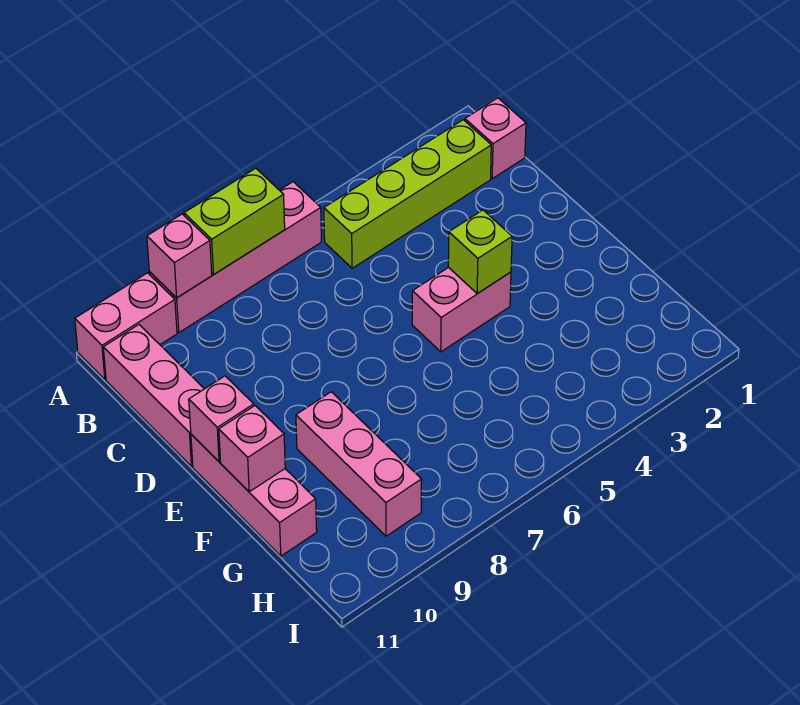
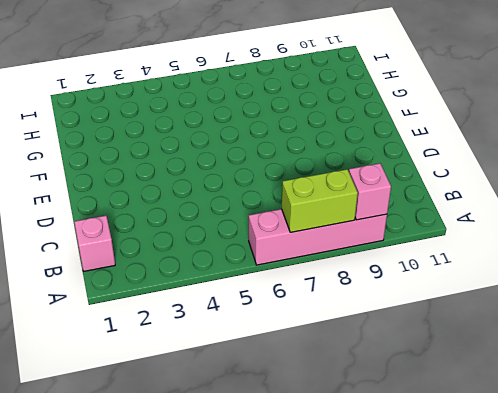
none -> pink brick A10:A11 level 1
none -> lime brick B2:B5 level 1
none -> pink brick B11:D11 level 1

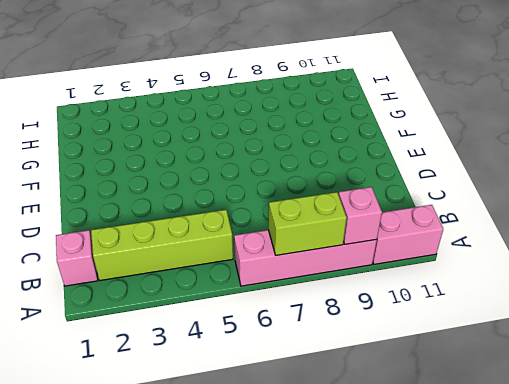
none -> pink brick B11:D11 level 1
none -> pink brick E4:E5 level 1
none -> pink brick E11:G11 level 1

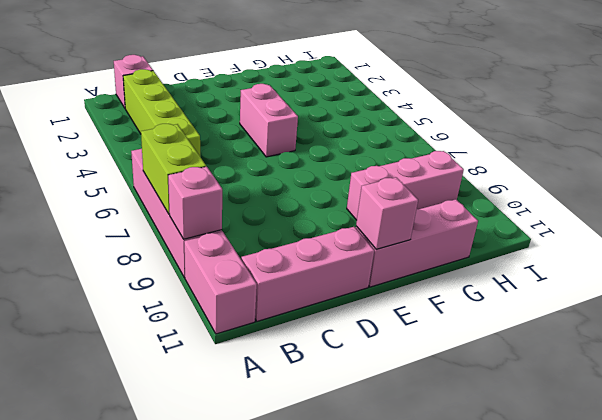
none -> lime brick E4 level 2
none -> pink brick F11 level 2

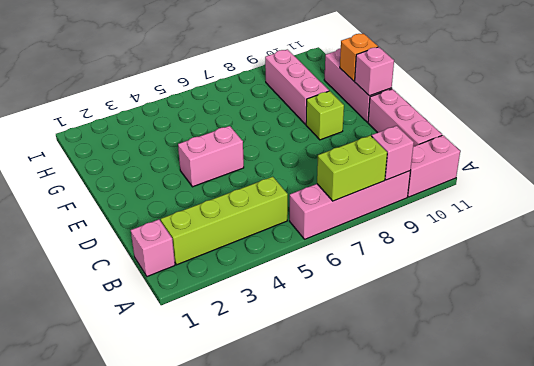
lime brick E9 level 1 -> lime brick E4 level 2
orange brick F11 level 2 -> pink brick F11 level 2

